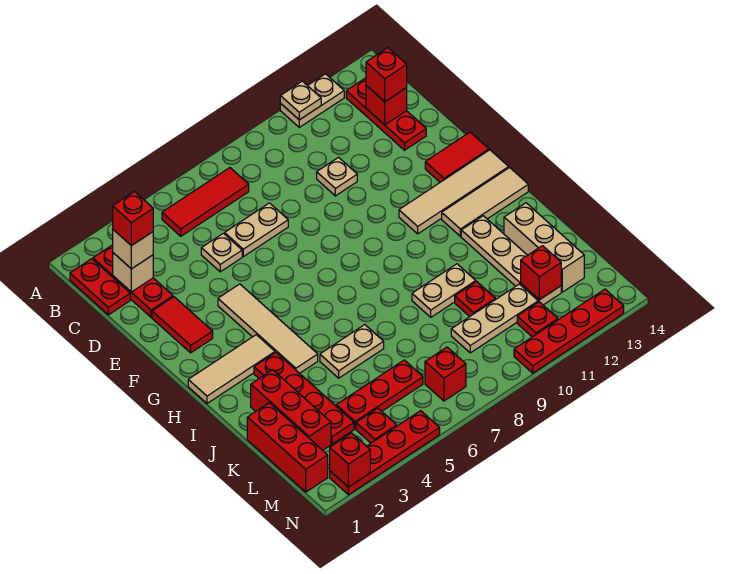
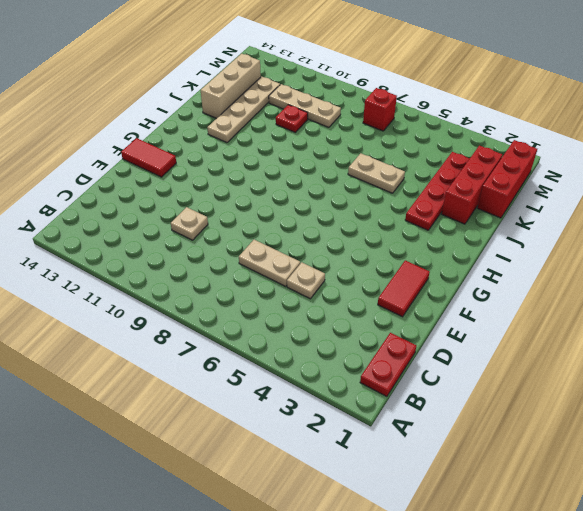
none -> tan plate A11:A12 level 1
none -> red plate B2:D2 level 1
none -> red tile B5:B7 level 1
none -> red plate B13:D13 level 1

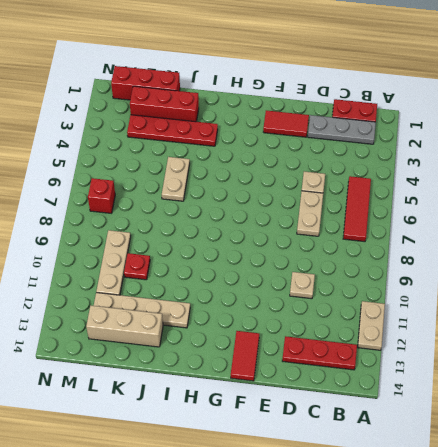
grey plate B2:D2 level 1 -> red plate B2:D2 level 1
none -> tan tile F4:I4 level 1
none -> tan tile G11:G14 level 1
none -> tan tile H1:H3 level 1
none -> tan tile H12:H14 level 1

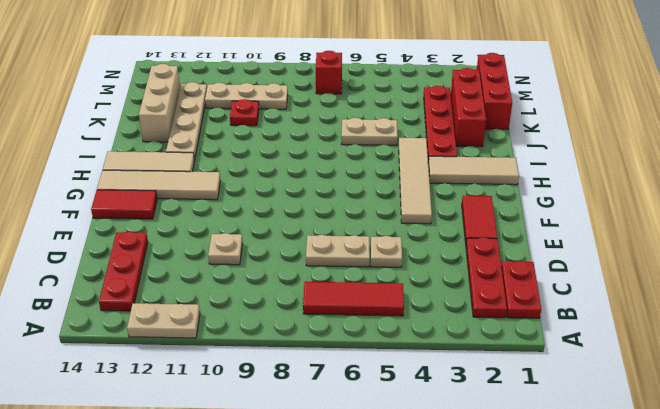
none -> tan plate J9:J10 level 1
none -> red plate L4:L6 level 1
none -> red plate M4 level 1
none -> red plate M11 level 1

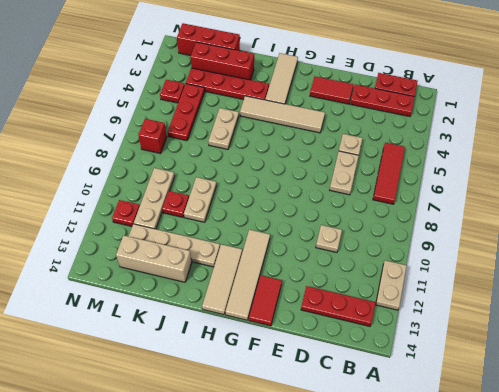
none -> red plate N2:N5 level 1
none -> red plate N10:N13 level 1
none -> tan plate A11 level 2
none -> tan brick C2 level 2

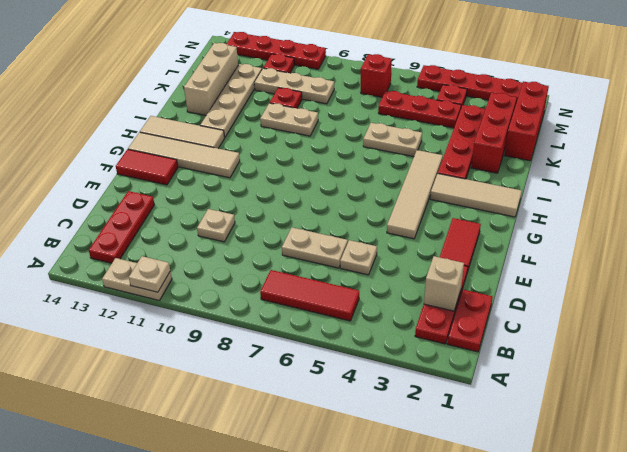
none -> red brick C13 level 2
none -> red brick L12 level 2
none -> red brick N2 level 2
none -> tan brick C2 level 3

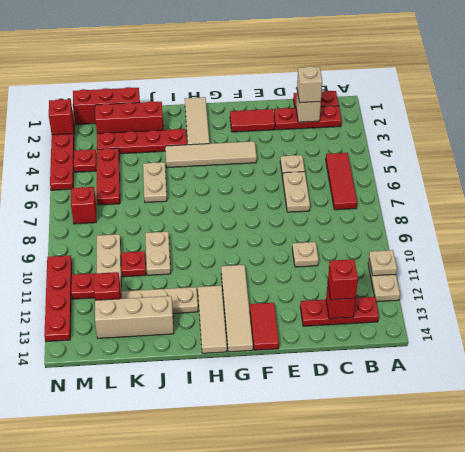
none -> red brick C2 level 4

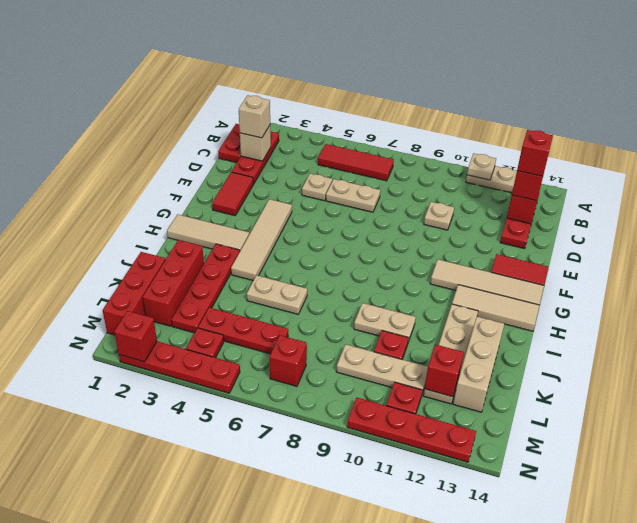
red brick C13 level 4 -> red brick C2 level 4

